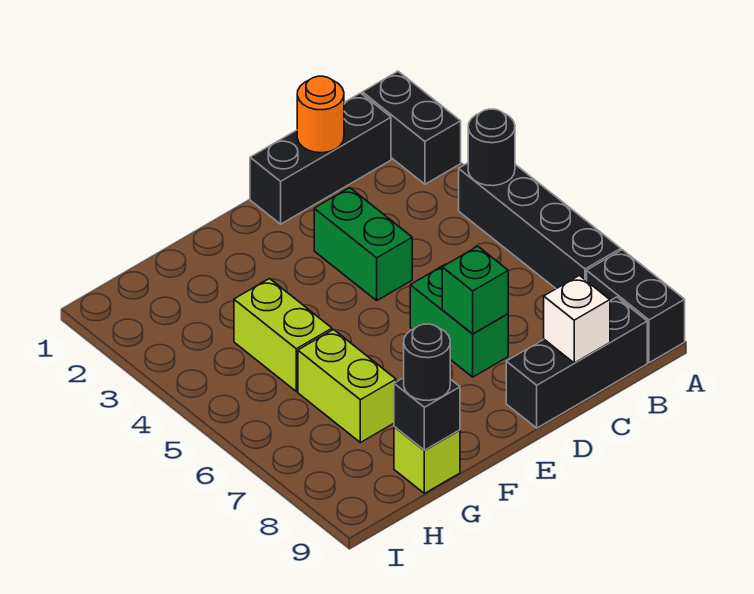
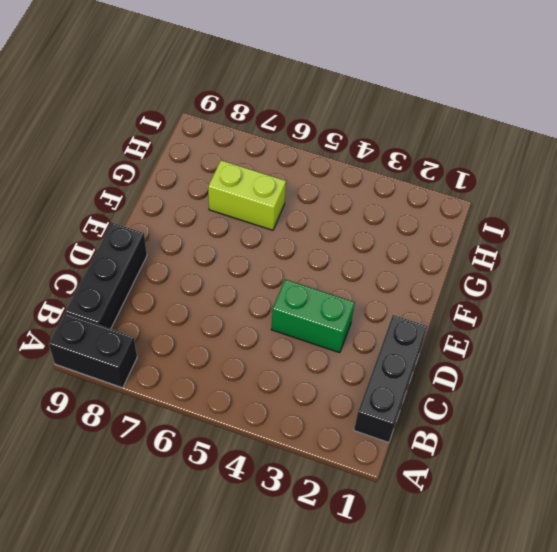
none -> black brick A1:A2 level 1
none -> black brick A4:A7 level 1
none -> green brick D6:D7 level 1

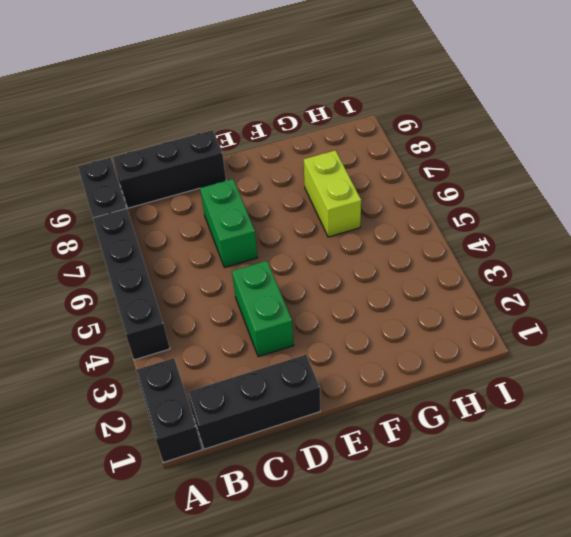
none -> lime brick G4:G5 level 1
none -> lime brick G9 level 1
none -> black round brick A4 level 2

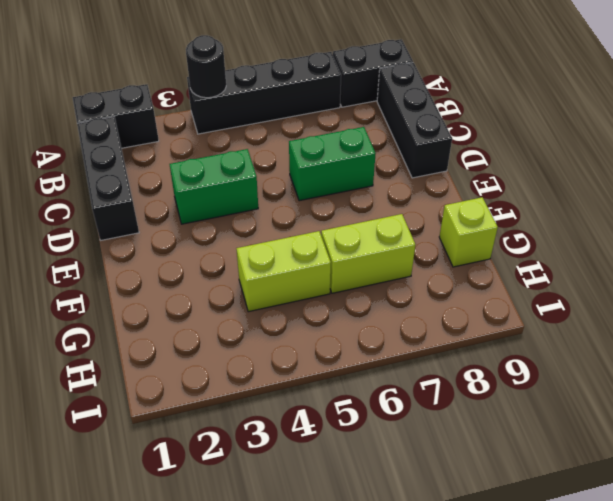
none -> orange round brick C1 level 2
none -> white brick C9 level 2
none -> green brick D7 level 2

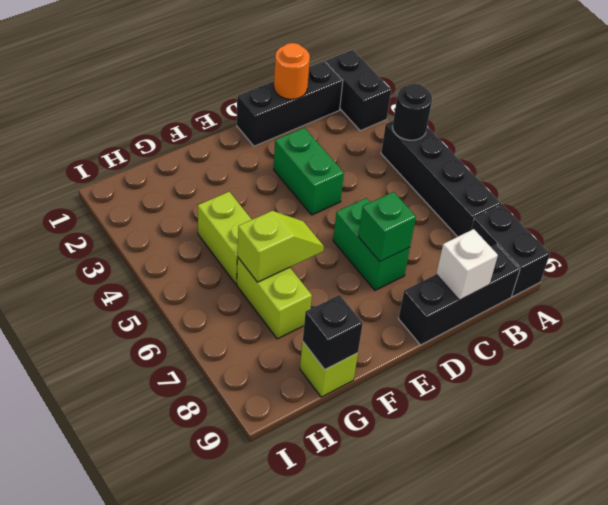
lime slope F6:G6 level 2 top G -> none
none -> black round brick G9 level 3

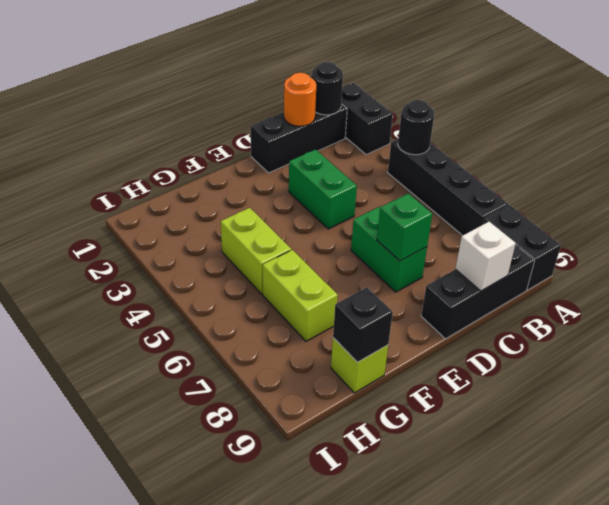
black round brick B1 level 2 -> black round brick G9 level 3

